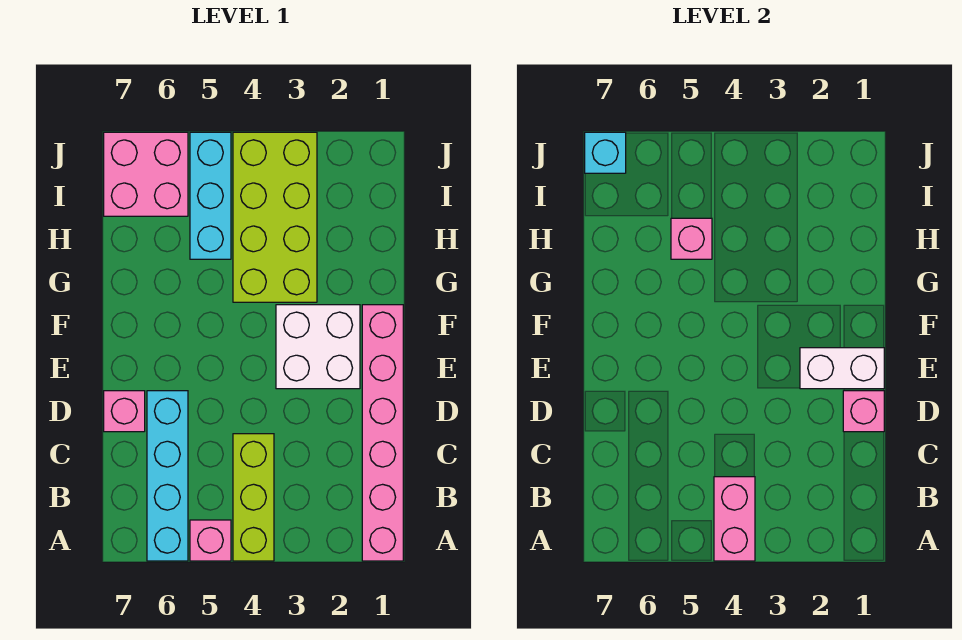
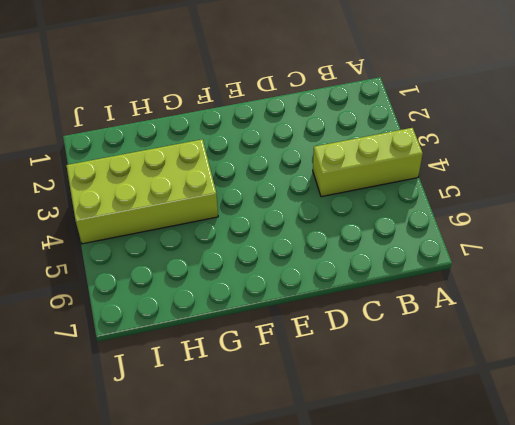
none -> pink brick A1:F1 level 1
none -> pink brick A5 level 1
none -> cyan brick A6:D6 level 1

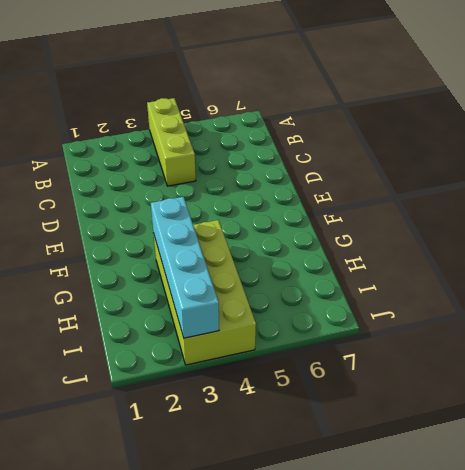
cyan brick G3:J3 level 2 -> cyan brick A6:D6 level 1
none -> pink brick A1:F1 level 1
none -> pink brick A5 level 1
none -> pink brick D7 level 1

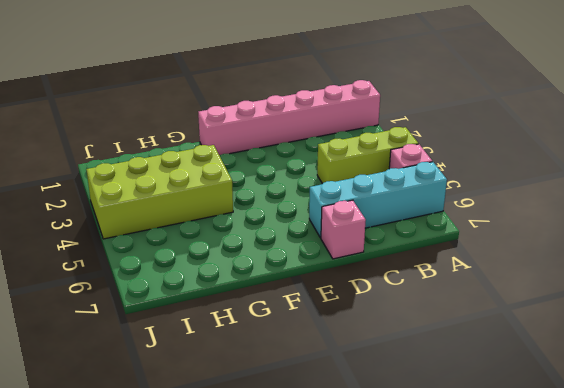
none -> white brick E2:F3 level 1
none -> cyan brick H5:J5 level 1
none -> pink brick I6:J7 level 1

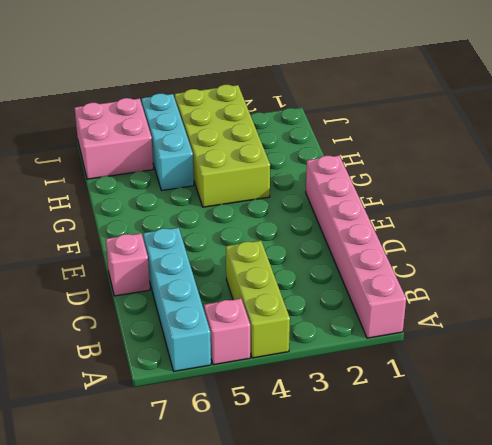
none -> white brick E2:F3 level 1
none -> pink brick A4:B4 level 2
none -> pink brick D1 level 2

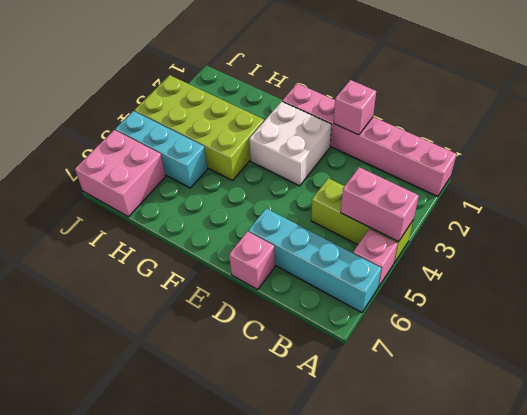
none -> white brick E1:E2 level 2
none -> pink brick H5 level 2
none -> cyan brick J7 level 2

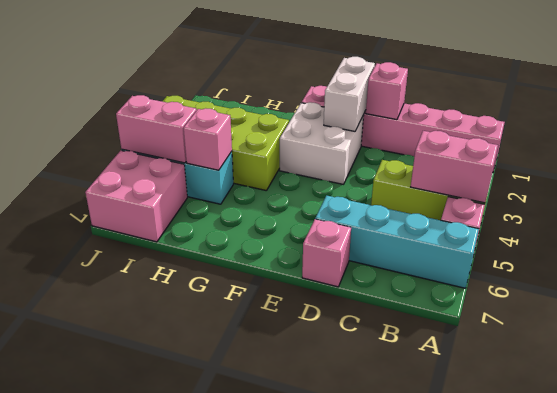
pink brick I5:J5 level 2 -> none
none -> cyan brick J7 level 2

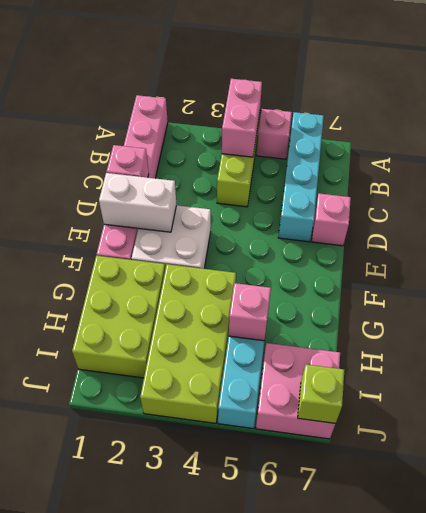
lime brick G1:I2 level 1 -> none
lime brick J7 level 2 -> cyan brick J7 level 2

